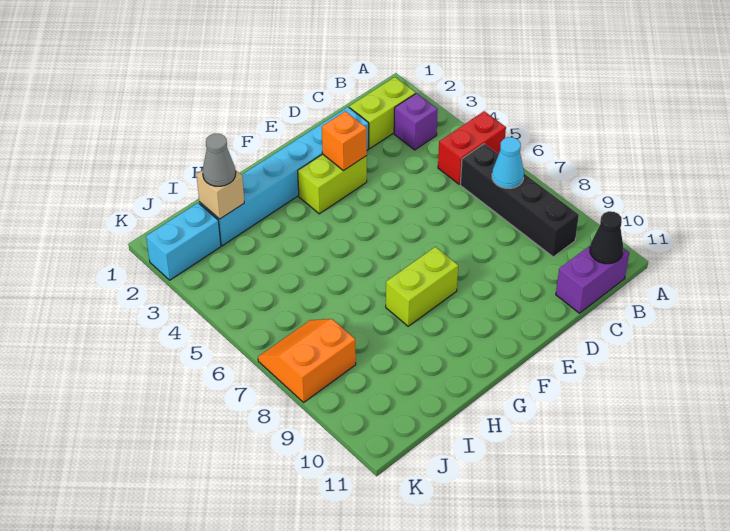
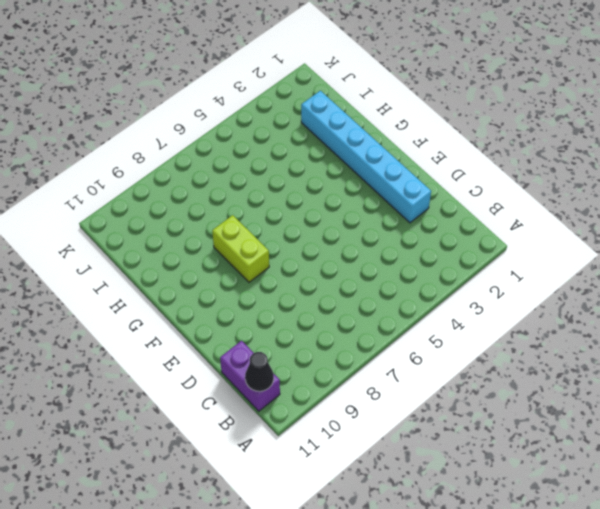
none -> red brick A5:B5 level 1
none -> lime brick B2:C2 level 1
none -> purple brick B3 level 1

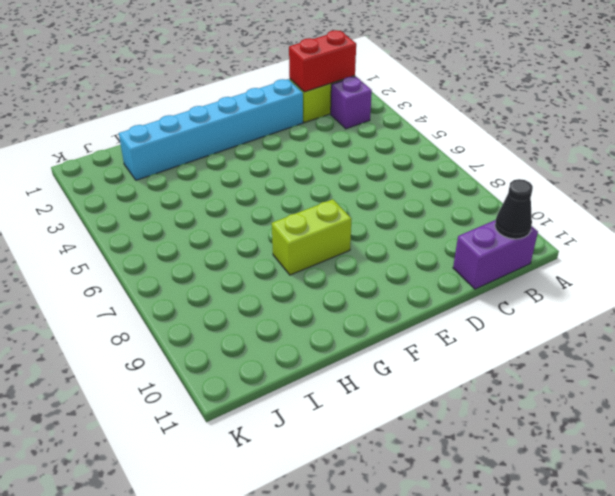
red brick B2:C2 level 2 -> red brick A5:B5 level 1
none -> black brick B6:B9 level 1
none -> lime brick E3:F3 level 1
none -> cyan brick J2:K2 level 1

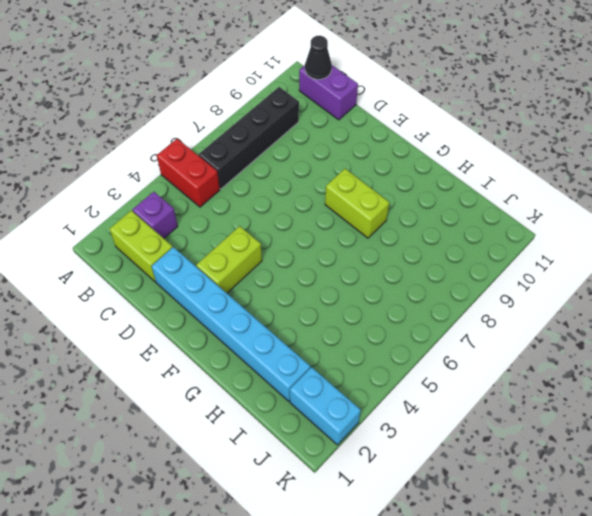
lime brick E3:E4 level 1 -> lime brick E3:F3 level 1
none -> orange slope J7:K8 level 1 top 8
none -> cyan cone B7 level 2
none -> orange brick E3 level 2

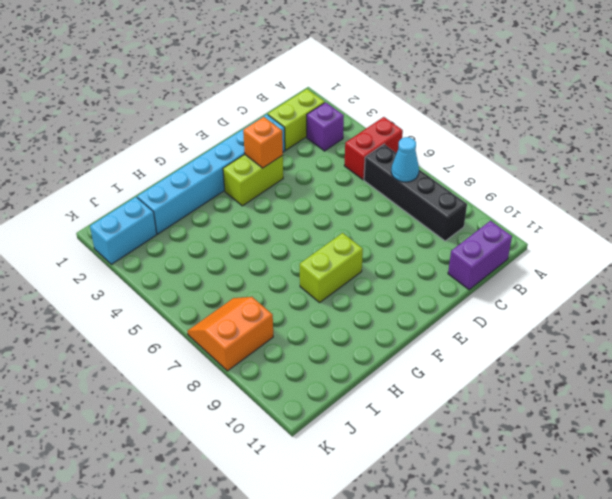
none -> black cone B11 level 2
none -> tan brick I2 level 2
none -> grey cone I2 level 3

